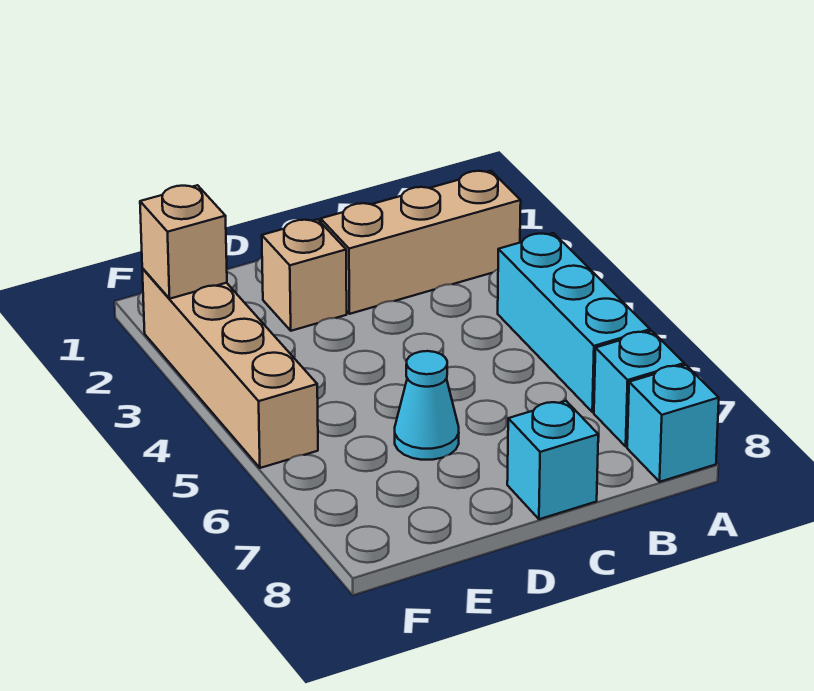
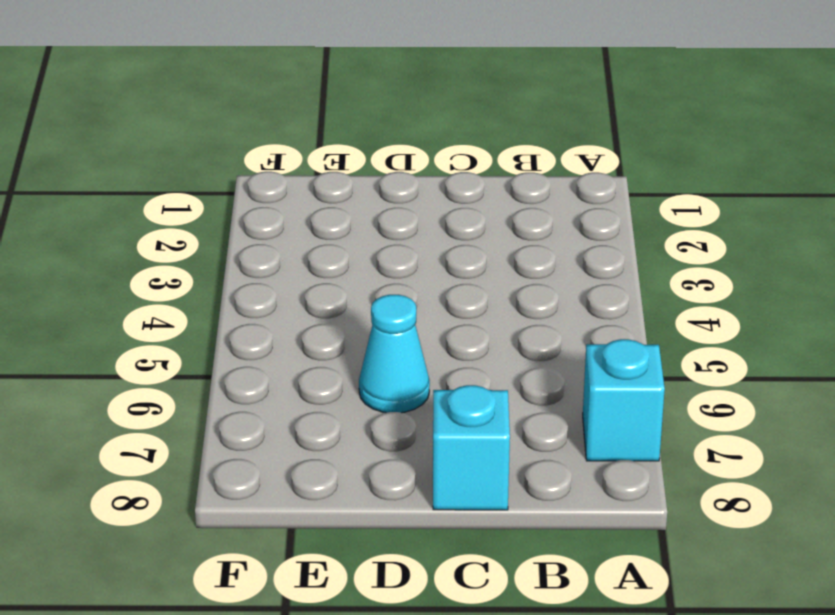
none -> tan brick A2:C2 level 1
none -> cyan brick A4:A6 level 1

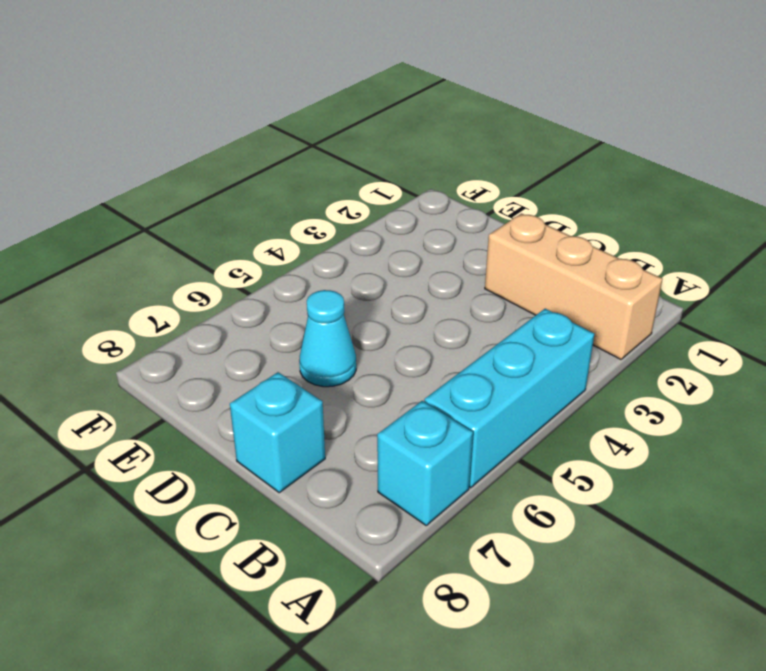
none -> cyan brick A8 level 1
none -> tan brick D2 level 1

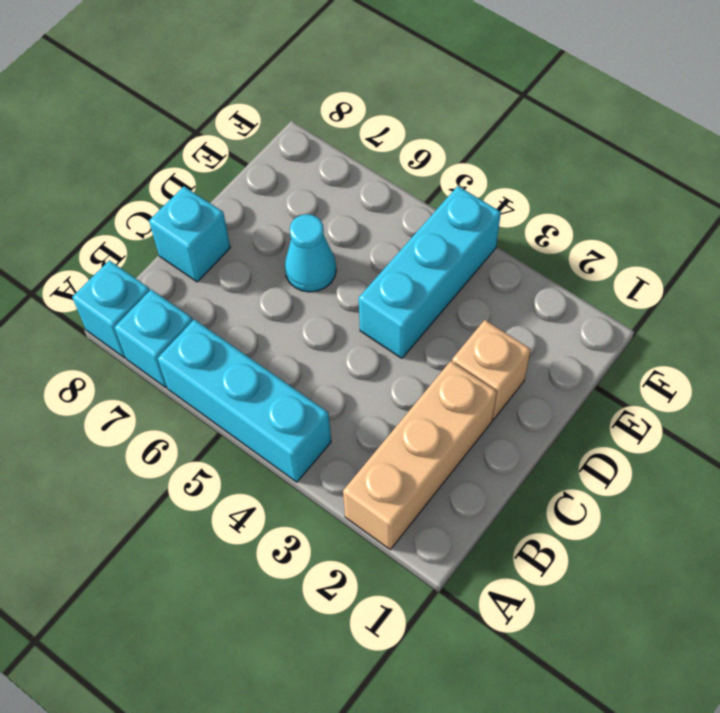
cyan brick D4:F4 level 1 -> tan brick F2:F5 level 1
none -> tan brick F2 level 2

